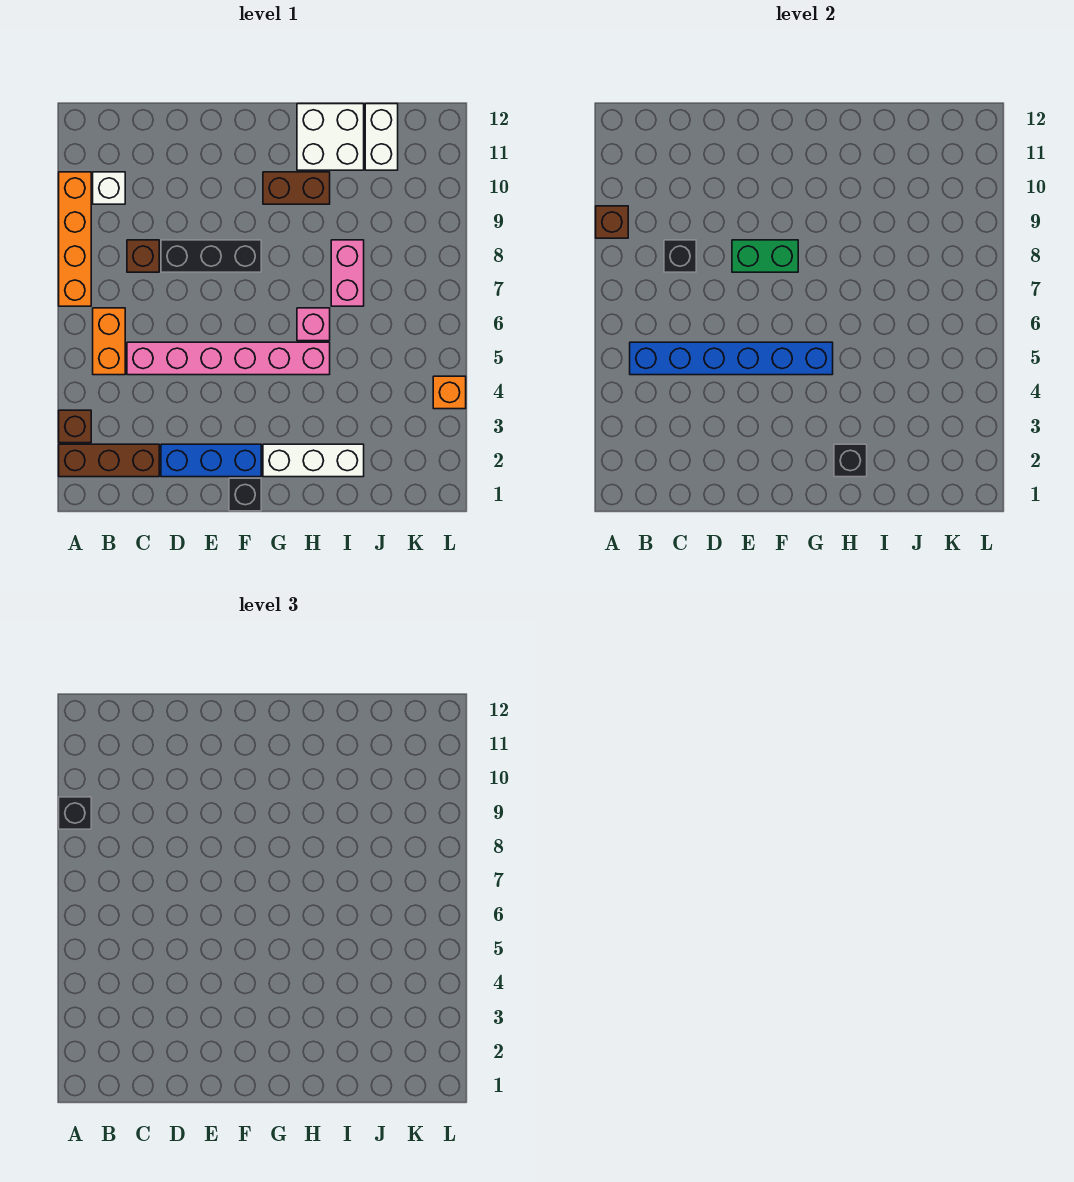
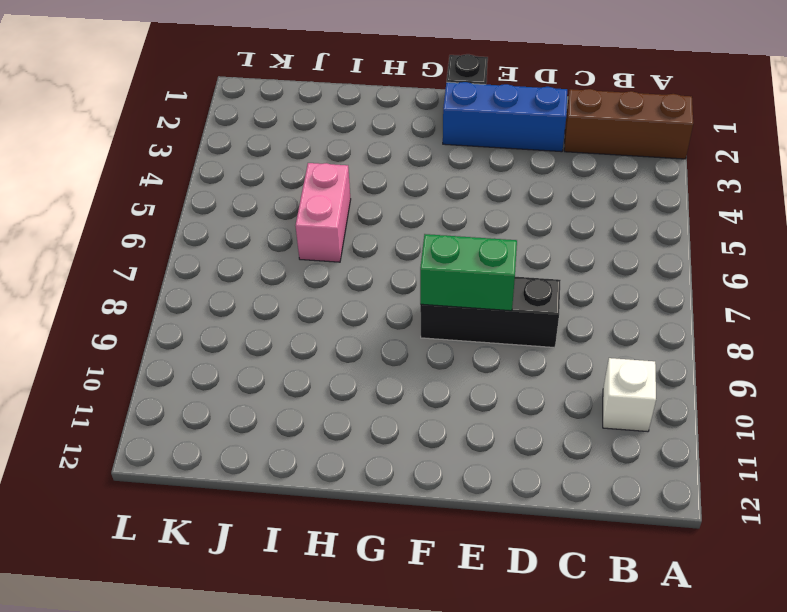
pink brick I5:I6 level 1 -> pink brick I7:I8 level 1
none -> brown brick A3 level 1
none -> orange brick A7:A10 level 1
none -> orange brick B5:B6 level 1

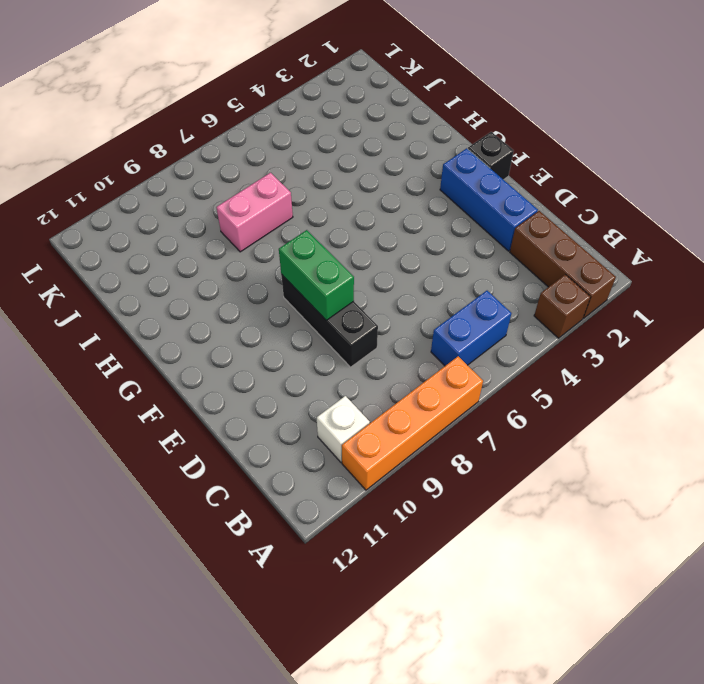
blue brick B5:B6 level 1 -> orange brick B5:B6 level 1
none -> pink brick C5:H5 level 1
none -> brown brick C8 level 1
none -> white brick G2:I2 level 1

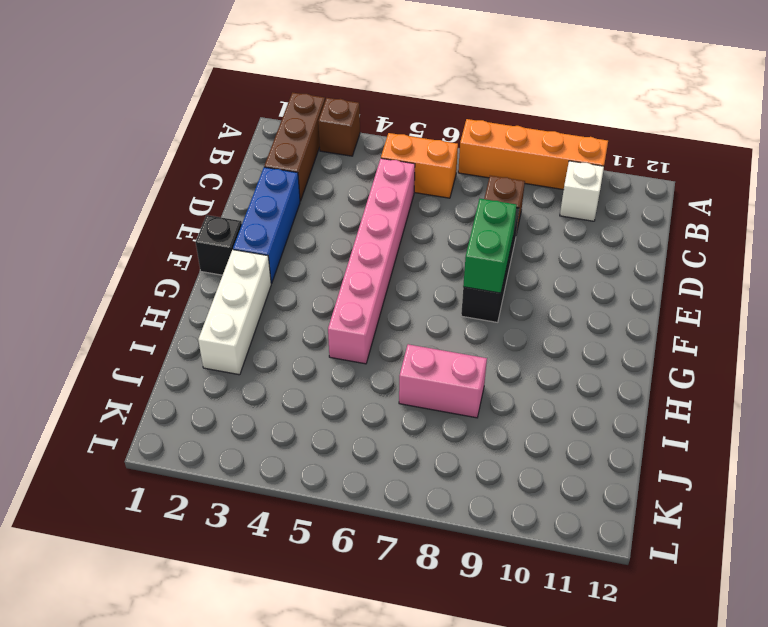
none -> brown brick G10:H10 level 1
none -> pink brick H6 level 1
none -> white brick H11:I12 level 1

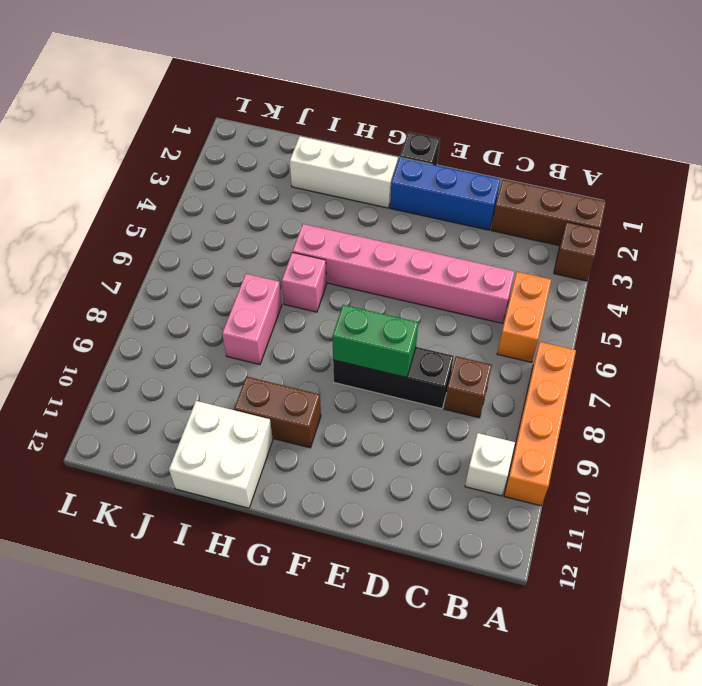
none -> white brick J11:J12 level 1
none -> orange brick L4 level 1
none -> brown brick A9 level 2

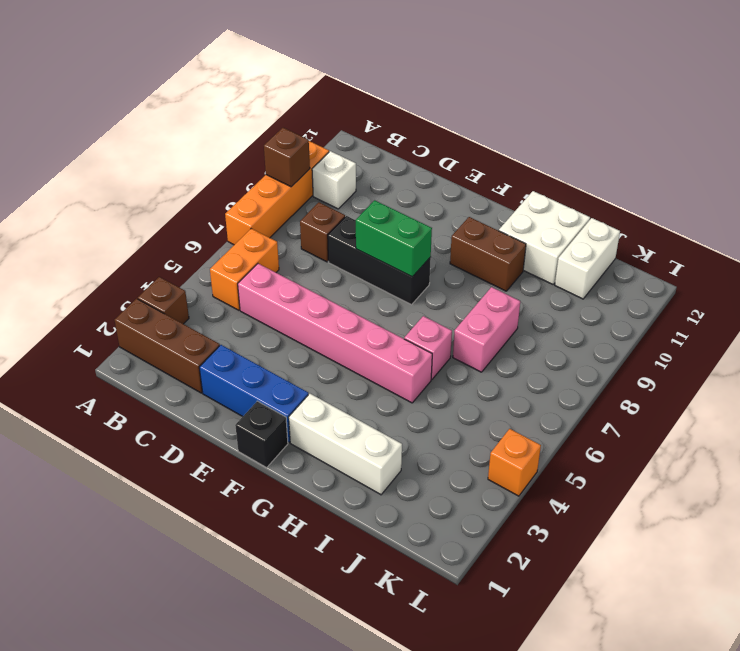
none -> blue brick B5:G5 level 2
none -> black brick C8 level 2
none -> black brick H2 level 2

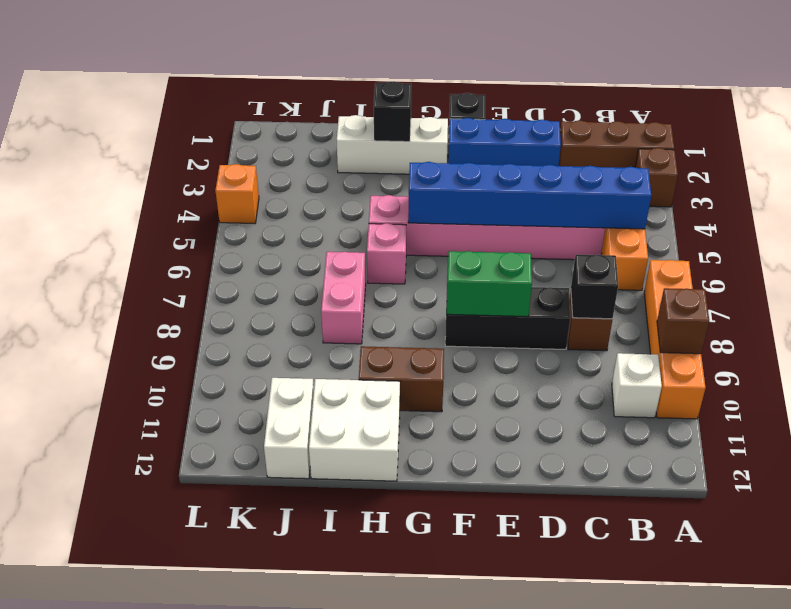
none -> black brick A9 level 3

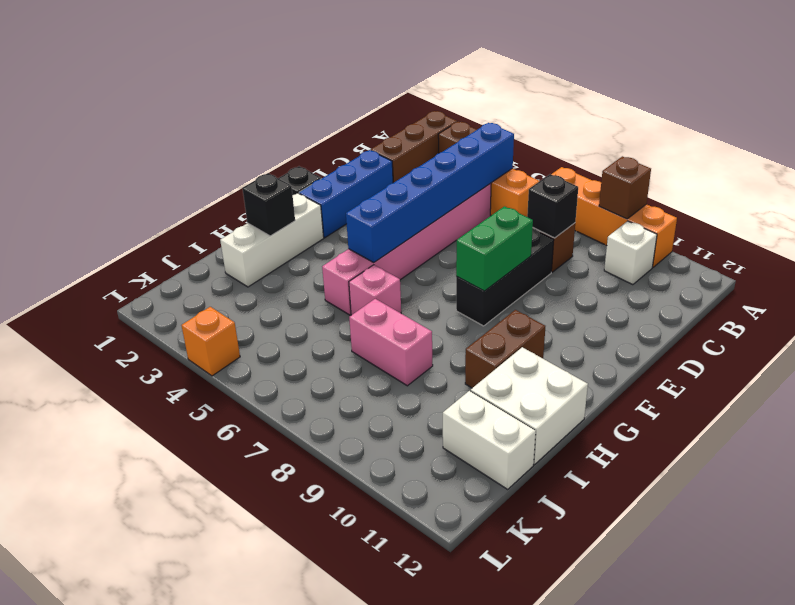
none -> black brick A9 level 3

